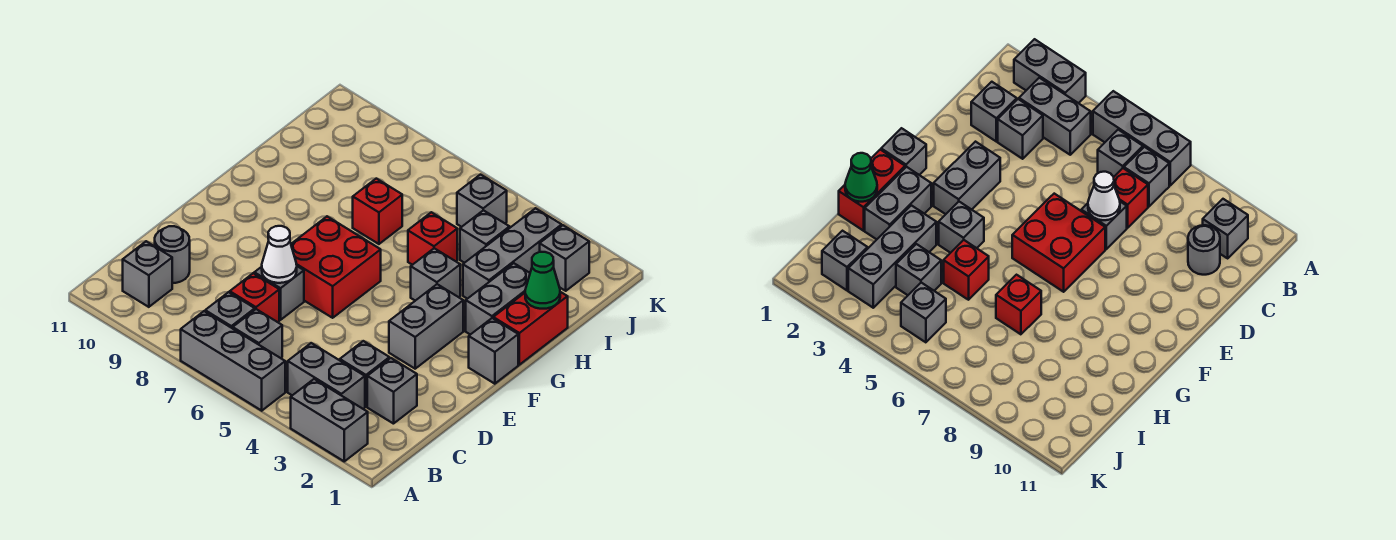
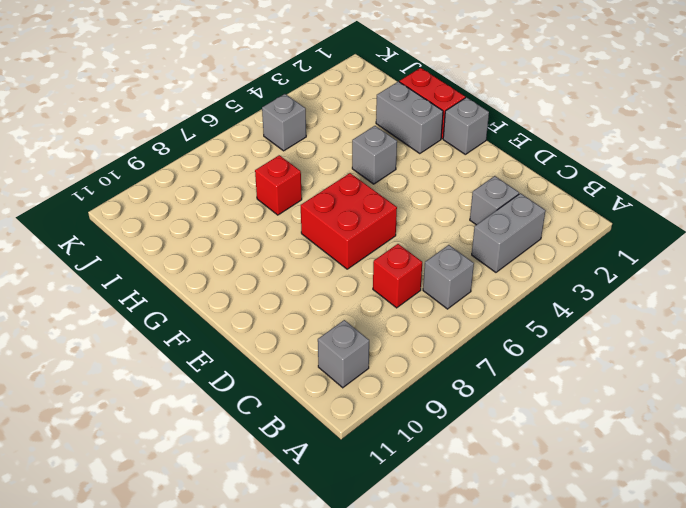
none -> grey brick A2:A3 level 1
none -> grey brick A5:A7 level 1
none -> grey brick B7 level 1

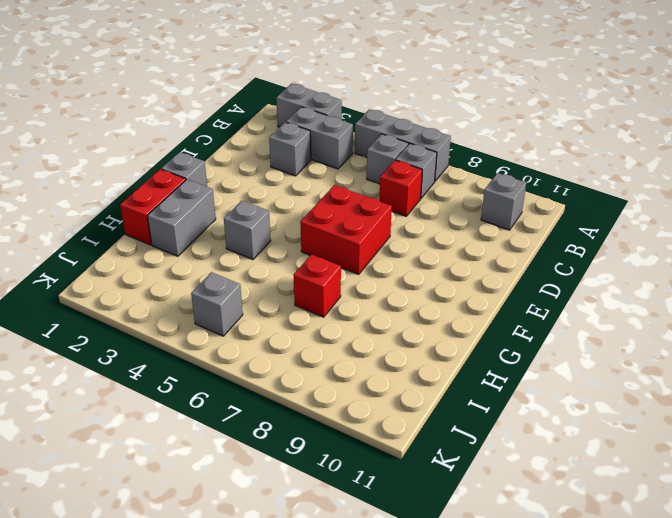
none -> grey brick C2 level 1
none -> grey round brick C10 level 1
none -> grey brick D7 level 1

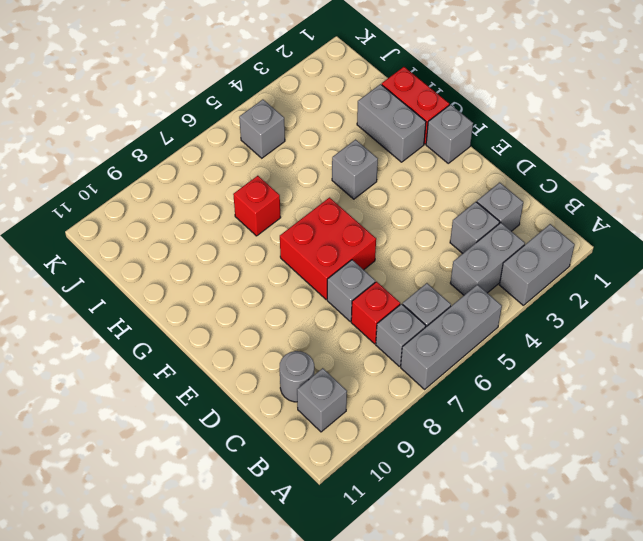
none -> grey brick E3:F3 level 1
none -> grey brick H3:J3 level 1
none -> red brick H5 level 1

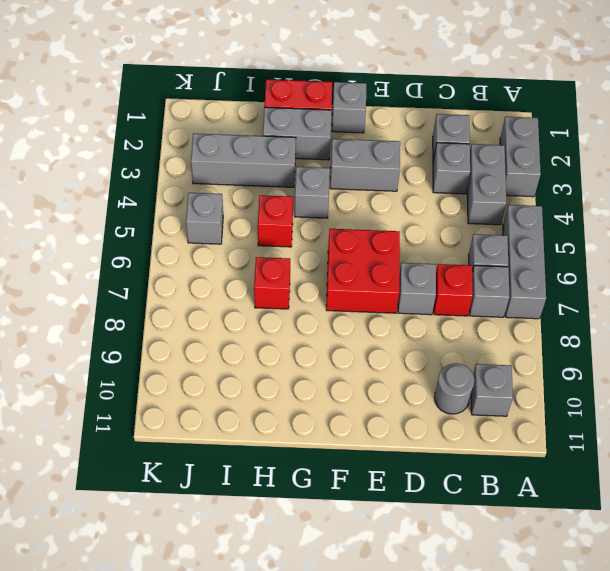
none -> grey brick I4 level 1
none -> grey brick J2 level 1
none -> white cone D7 level 2

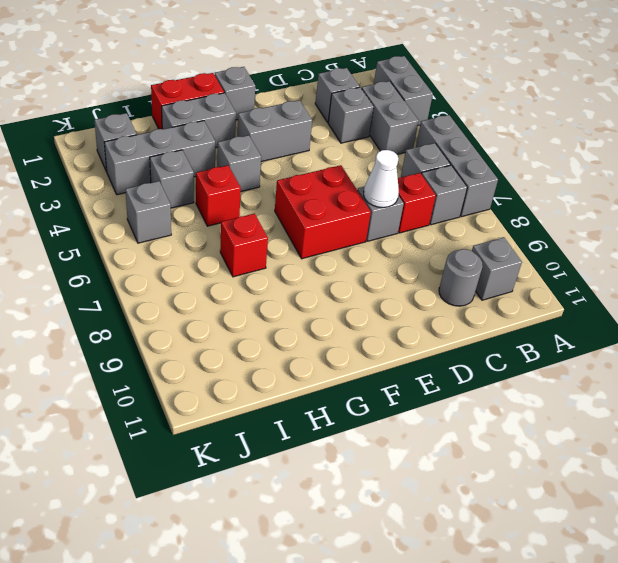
none -> green cone H1 level 2

